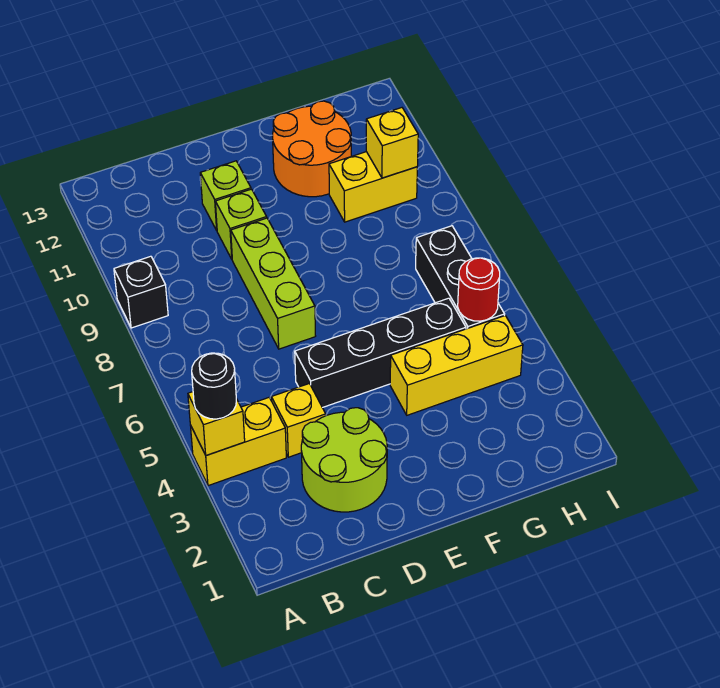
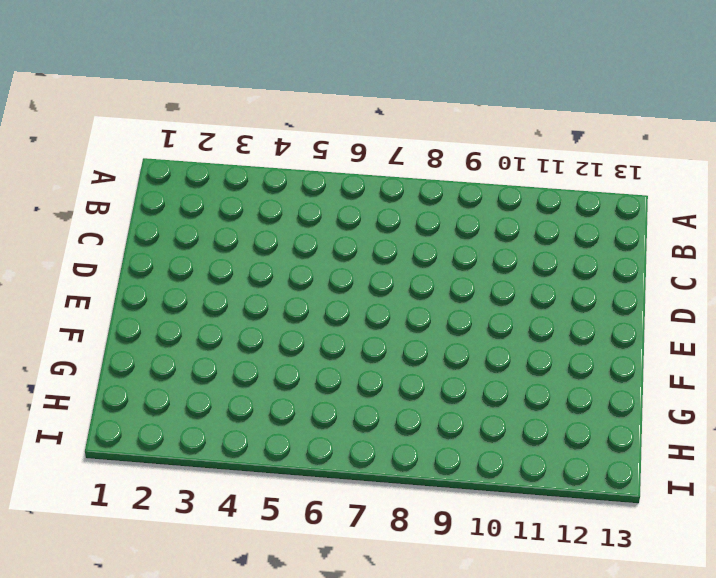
none -> yellow brick A4:B4 level 1
none -> black brick A9 level 1
none -> lime round brick C2:D3 level 1

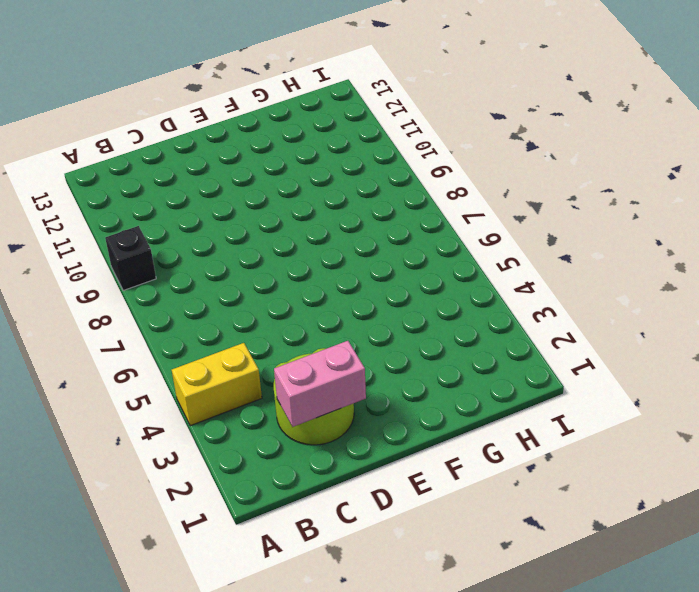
pink brick C2:D2 level 2 -> none
none -> yellow brick C4 level 1
none -> black brick D5:G5 level 1
none -> lime brick D7:D9 level 1

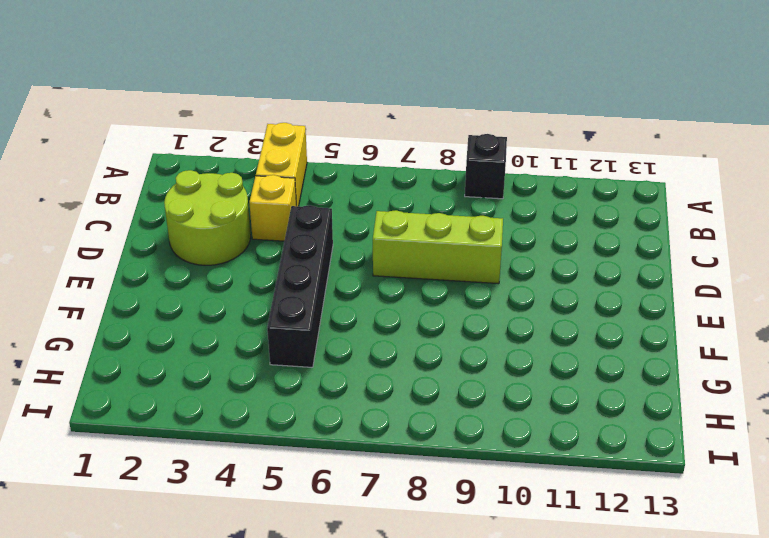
none -> lime brick D10 level 1
none -> lime brick D11 level 1
none -> yellow brick F4:H4 level 1

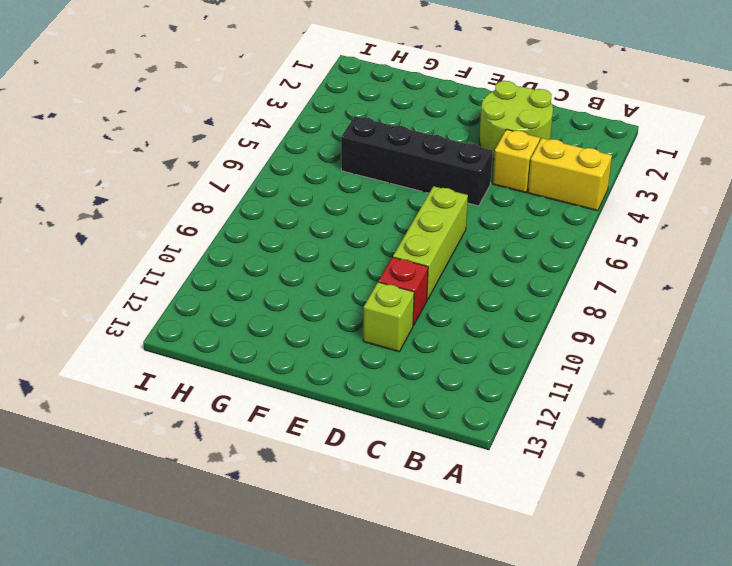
red brick D10 level 1 -> lime brick D10 level 1
none -> black brick A9 level 1
none -> yellow brick F4:H4 level 1
none -> orange round brick F11:G12 level 1

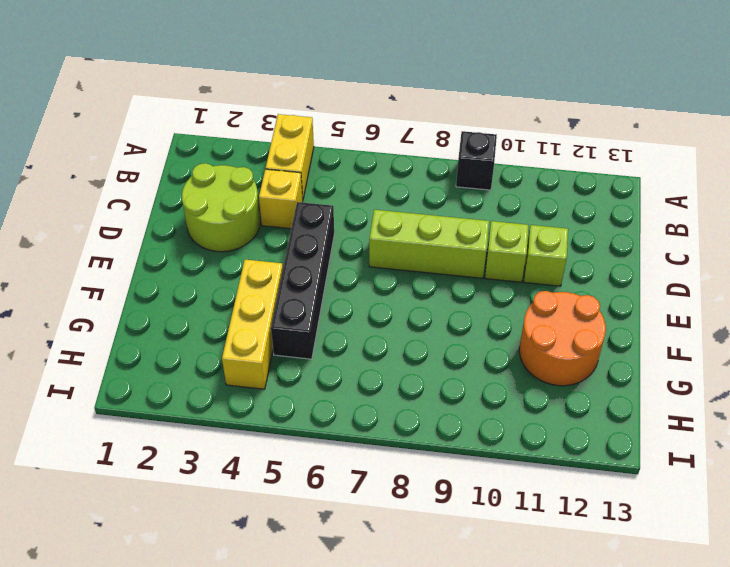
none -> yellow brick G10:H10 level 1
none -> black brick H5:H7 level 1
none -> yellow brick A4 level 2

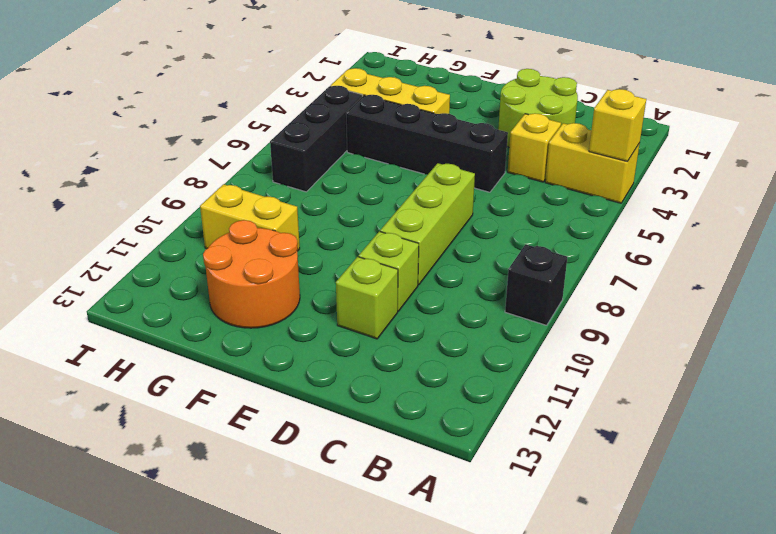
none -> red round brick H5 level 2
none -> yellow brick H10 level 2
none -> black round brick A4 level 3

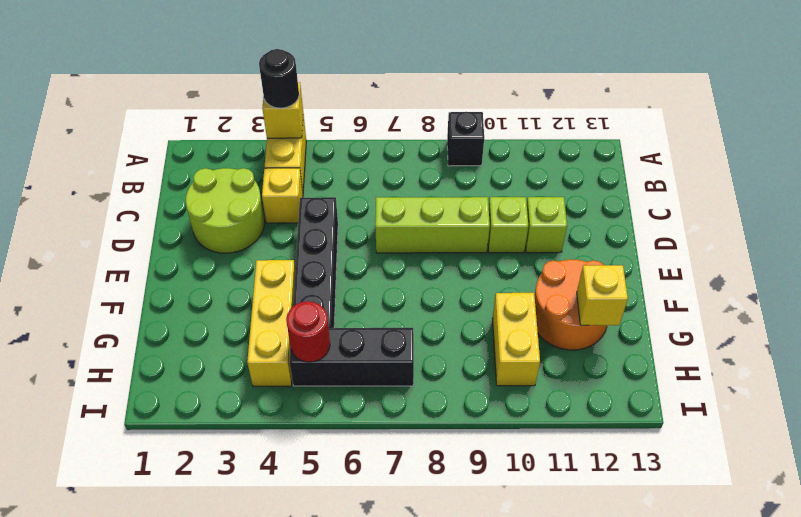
yellow brick G12 level 2 -> yellow brick H10 level 2

